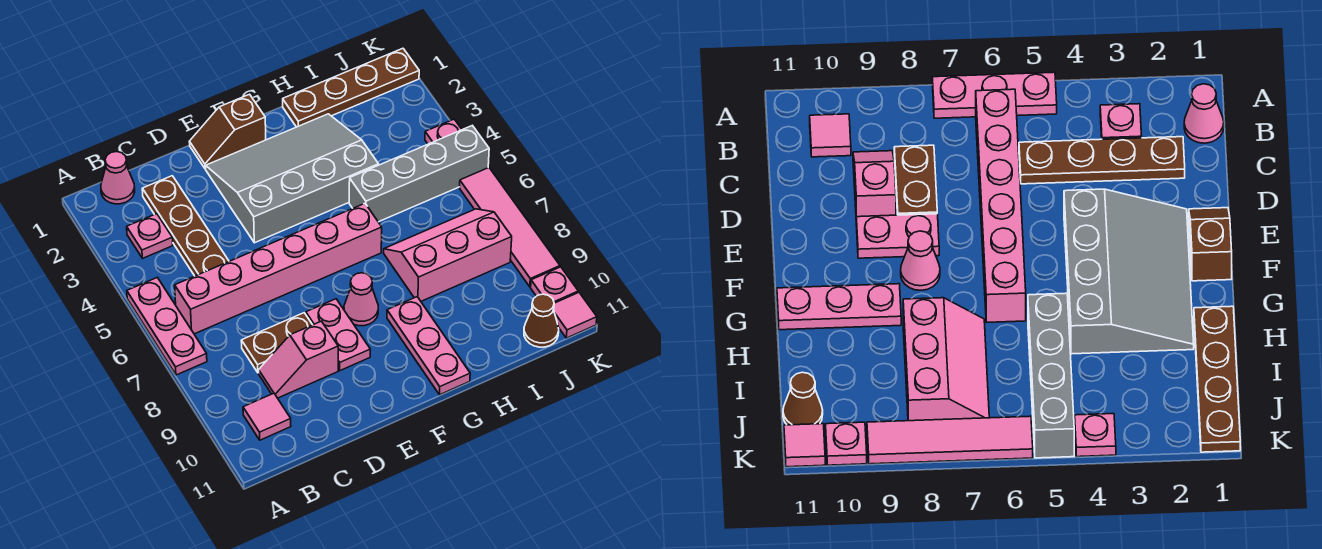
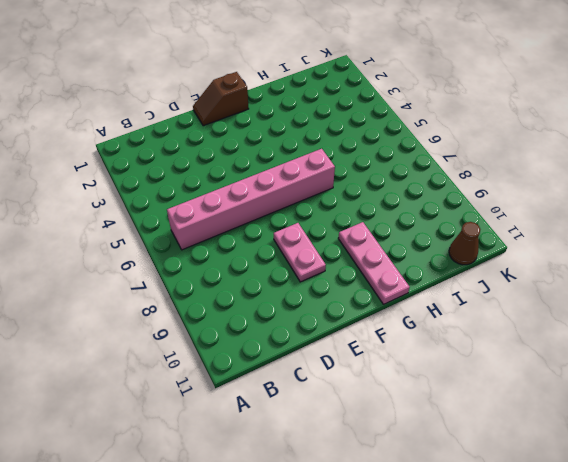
none -> pink plate A5:A7 level 1
none -> pink cone B1 level 1
none -> pink plate B3 level 1

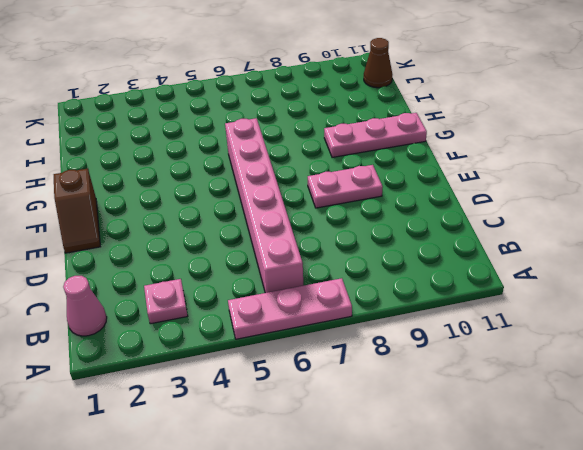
none -> pink tile B10 level 1
none -> brown plate C2:C5 level 1
none -> brown plate C8:D8 level 1

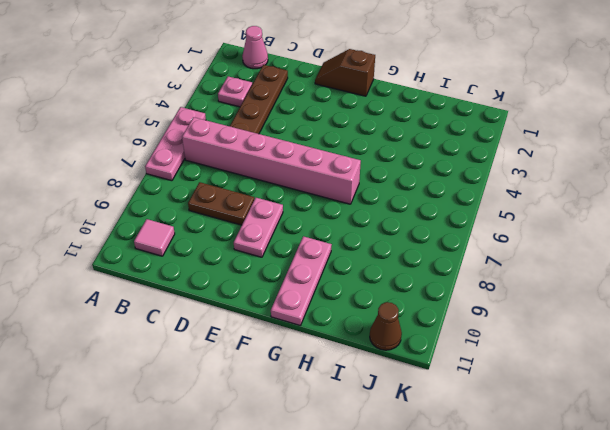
none -> pink slope C9:D9 level 1 top D
none -> grey slope E2:H4 level 1 top 4
none -> pink cone F8 level 1

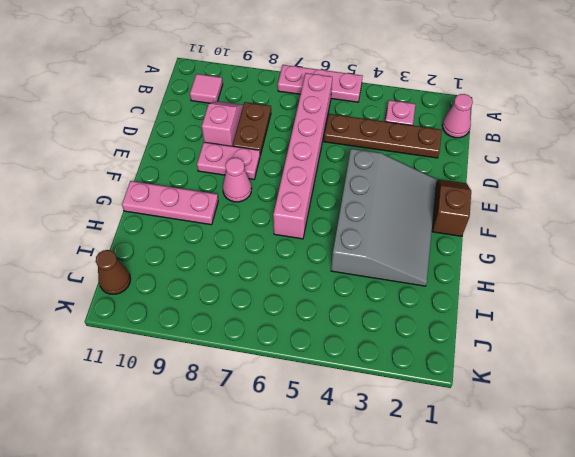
none -> brown plate H1:K1 level 1
none -> grey brick H5:K5 level 1
none -> pink slope H7:J8 level 1 top 8

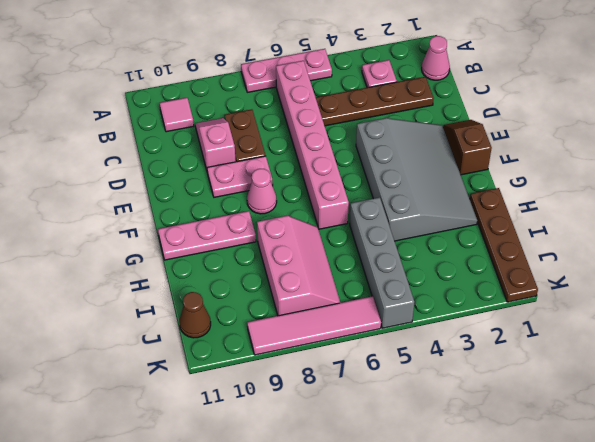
none -> pink plate K4 level 1
none -> pink plate K10 level 1
none -> pink tile K11 level 1

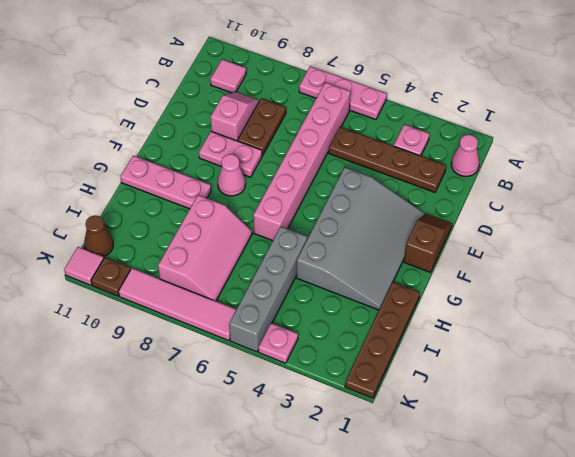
brown plate K10 level 1 -> pink plate K10 level 1

